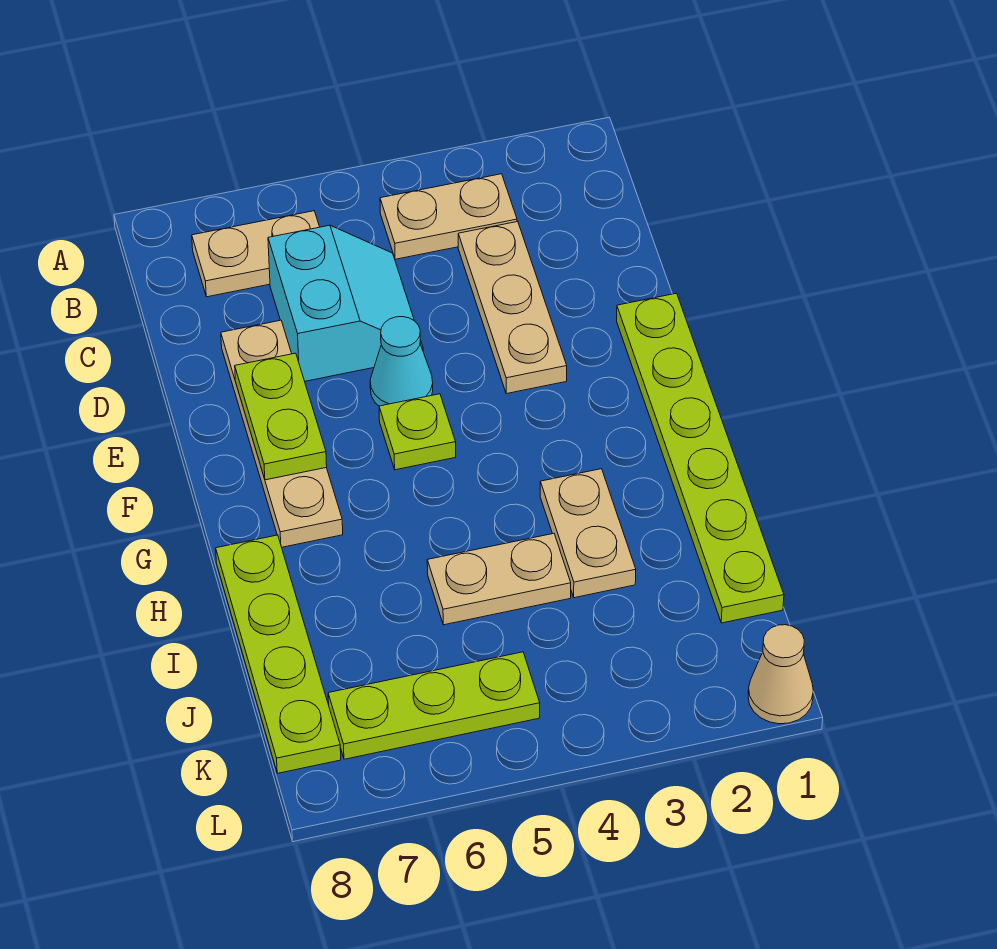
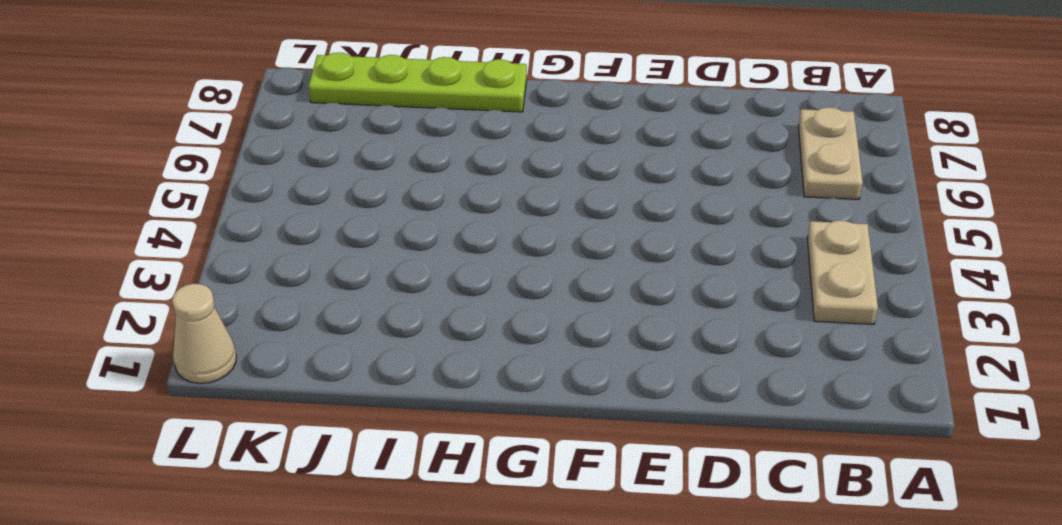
none -> tan plate C3:E3 level 1
none -> cyan slope C5:D6 level 1 top 6
none -> tan plate D7:G7 level 1

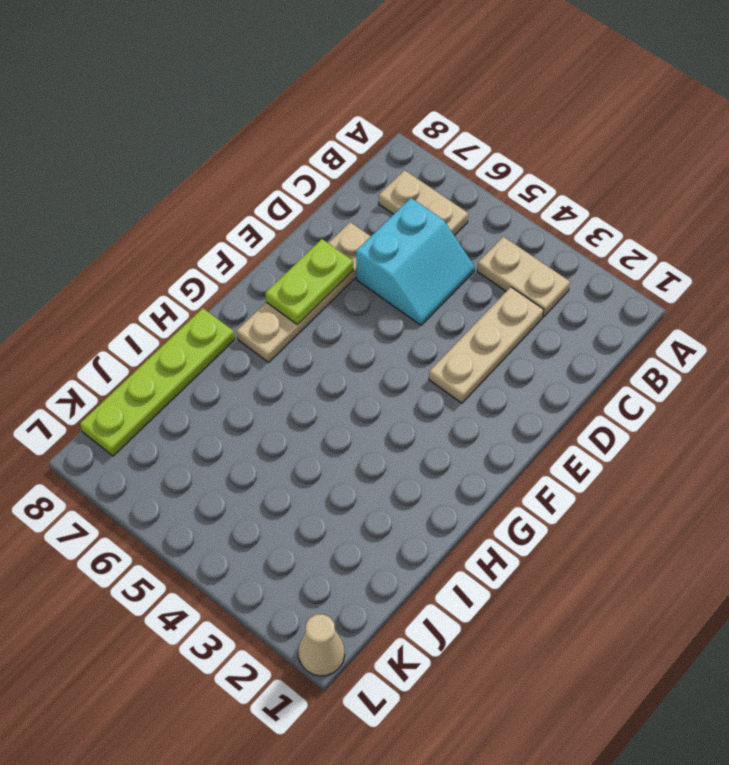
none -> lime plate E1:J1 level 1
none -> cyan cone E5 level 1
none -> lime plate F5 level 1

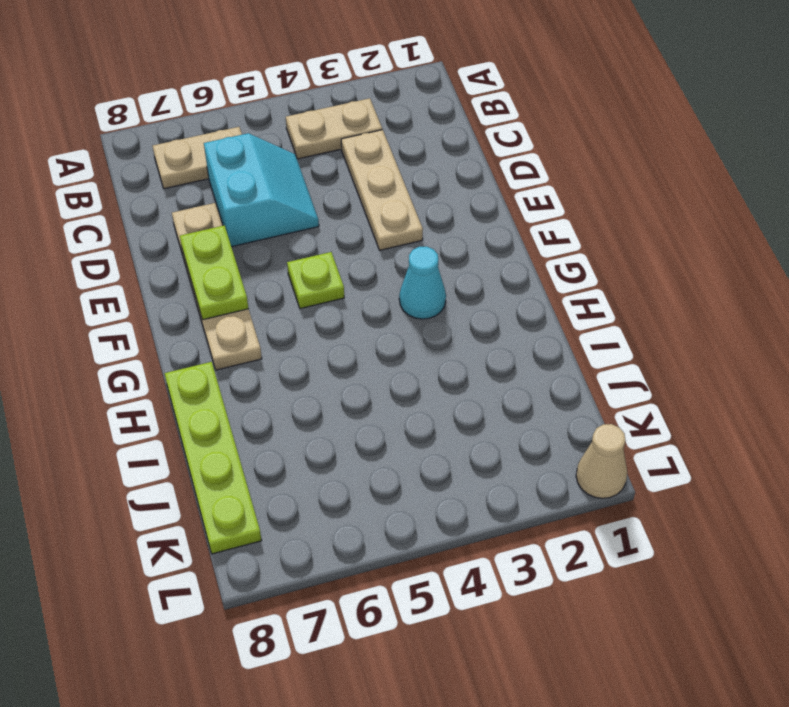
cyan cone G3 level 1 -> cyan cone E5 level 1
none -> lime plate E1:J1 level 1
none -> tan plate H3:I3 level 1
none -> tan plate I4:I5 level 1

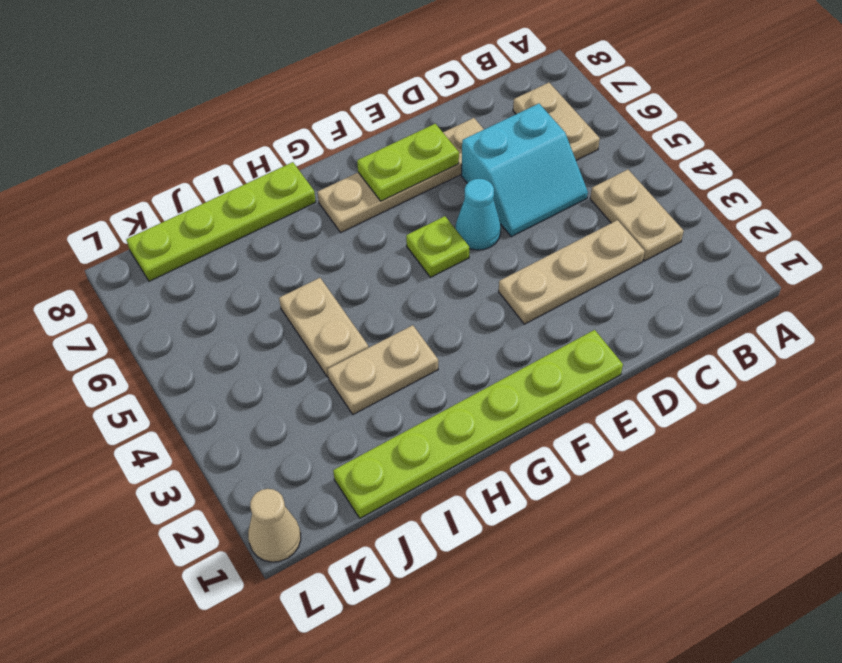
none -> lime plate K5:K7 level 1

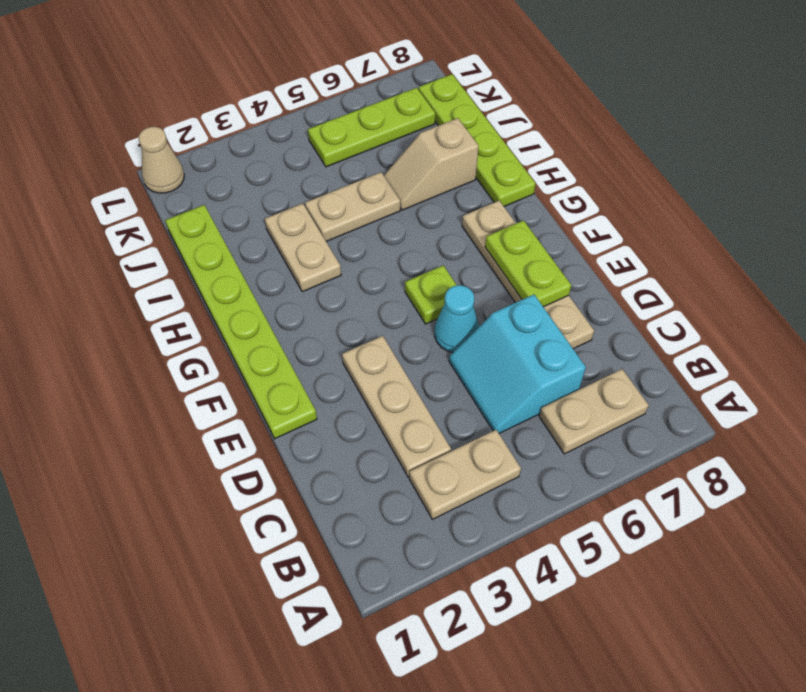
tan slope I6:I7 level 1 top 7 -> none

